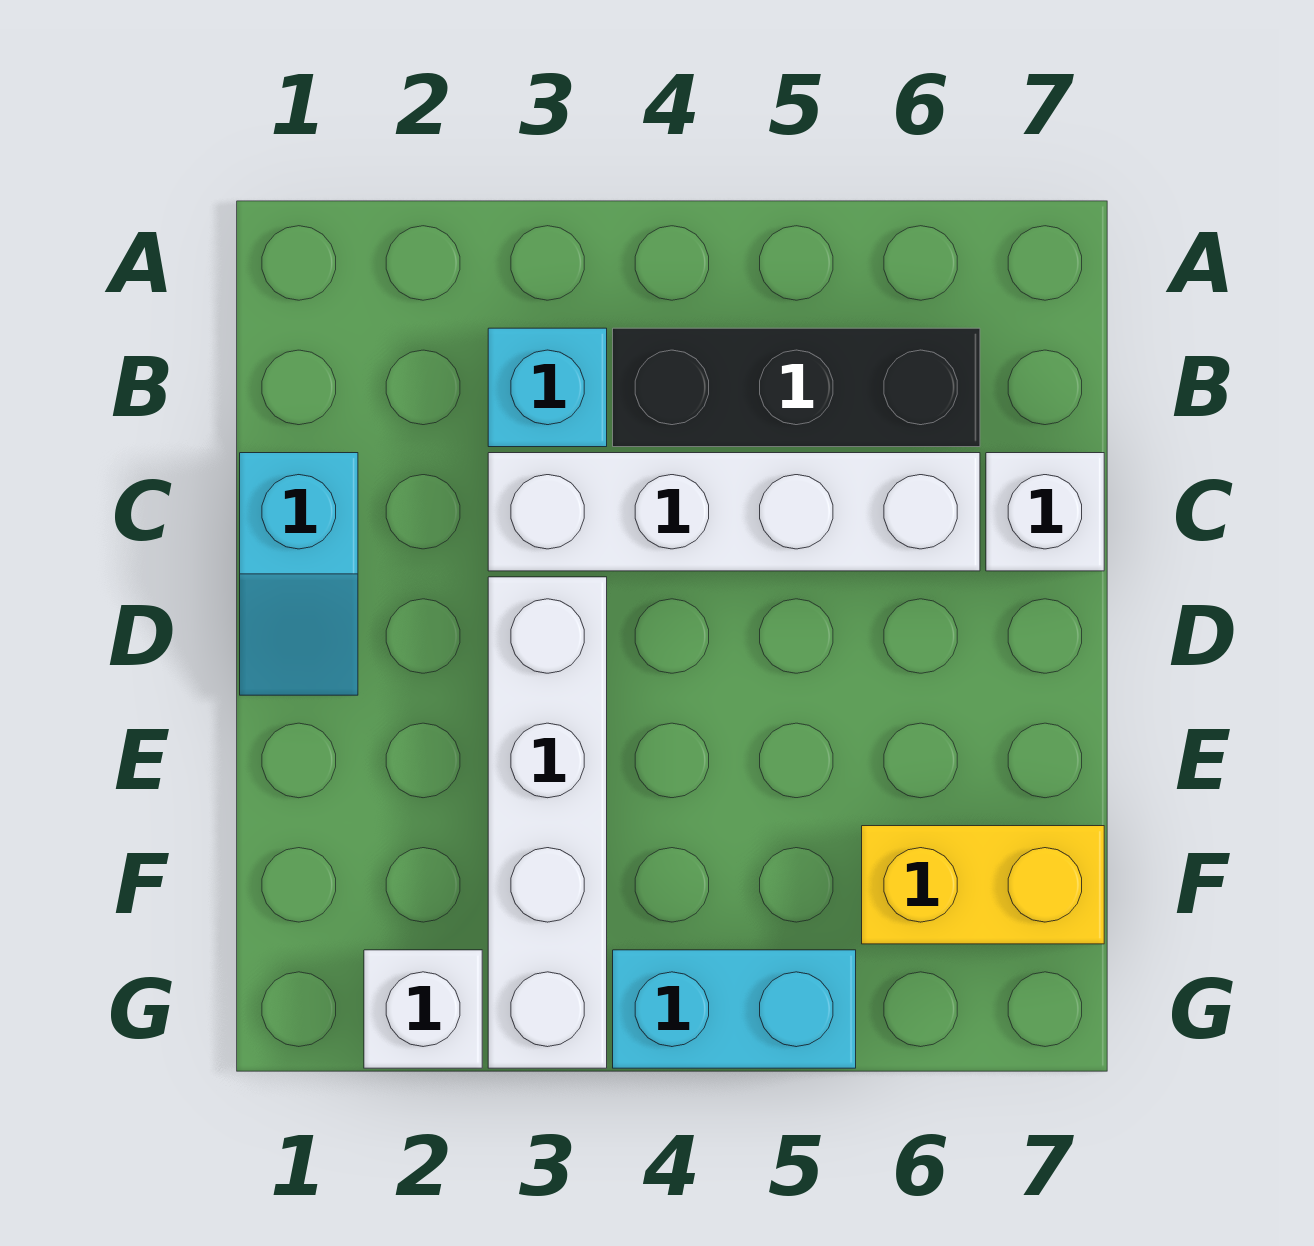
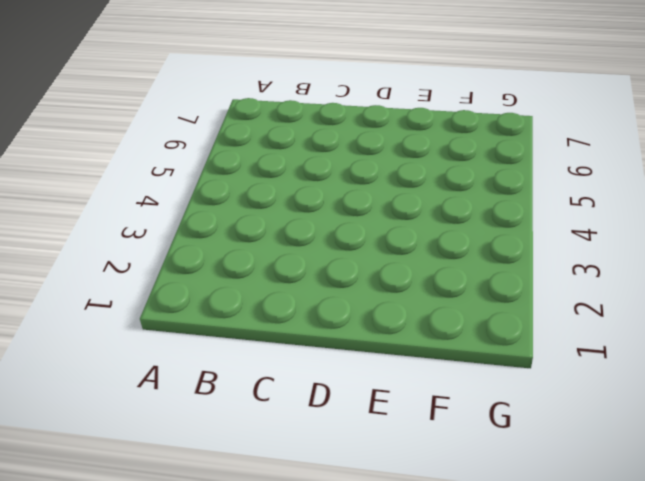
none -> cyan brick B3 level 1
none -> black brick B4:B6 level 1

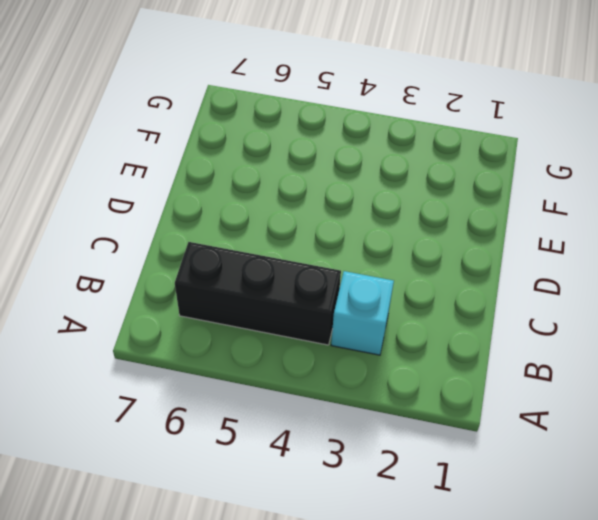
none -> cyan slope C1:D1 level 1 top C
none -> white brick C3:C6 level 1

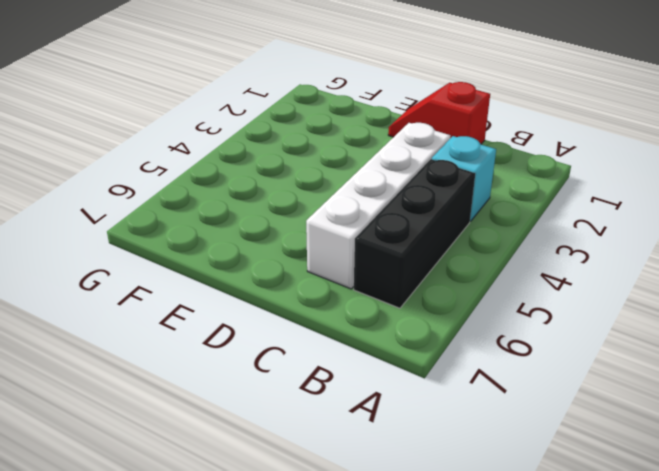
red slope C1:D1 level 1 top C -> cyan slope C1:D1 level 1 top C
none -> white brick C7 level 1
none -> white brick D3:G3 level 1

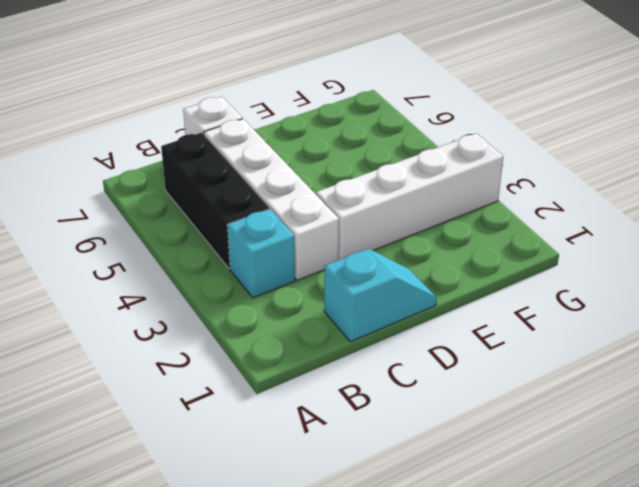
none -> yellow brick F6:F7 level 1
none -> white brick G2 level 1

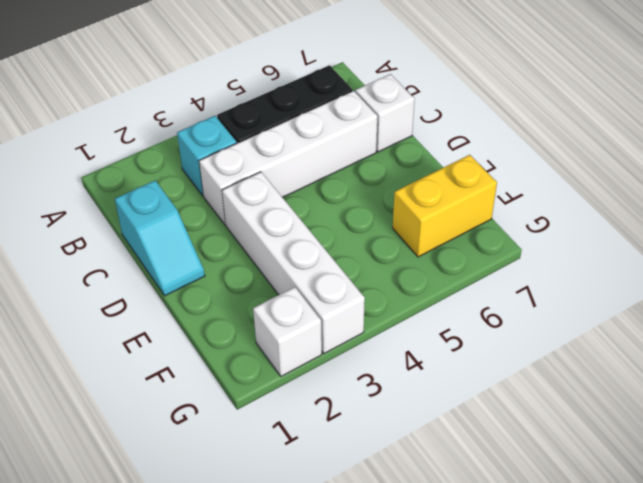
none -> cyan brick G4:G5 level 1

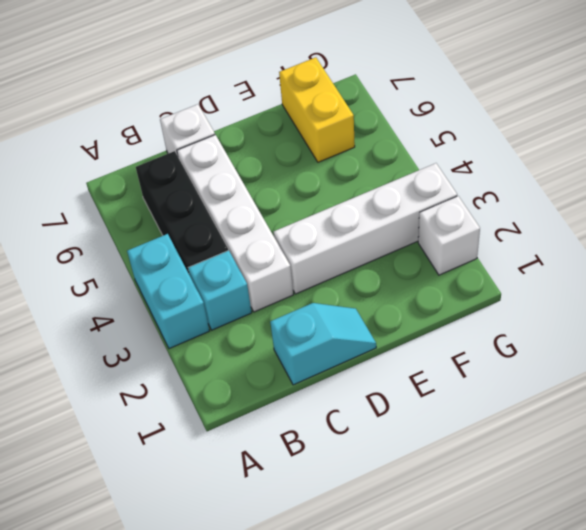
cyan brick A3:A4 level 1 -> cyan brick G4:G5 level 1

